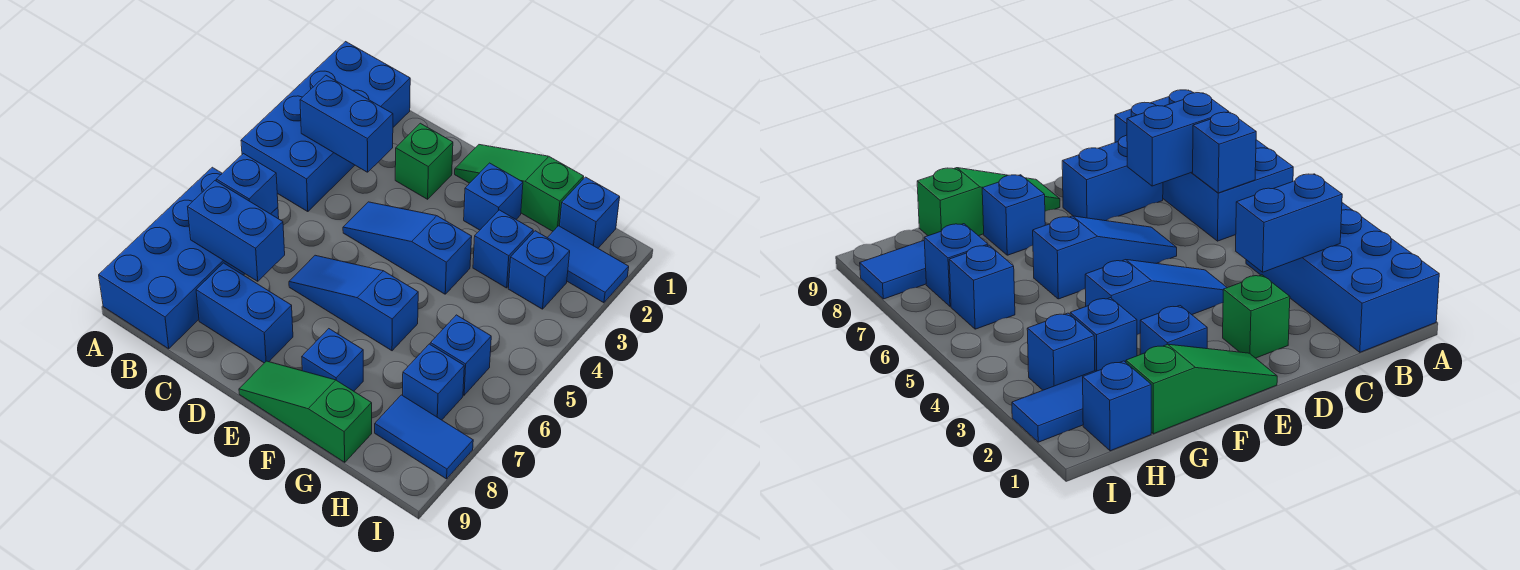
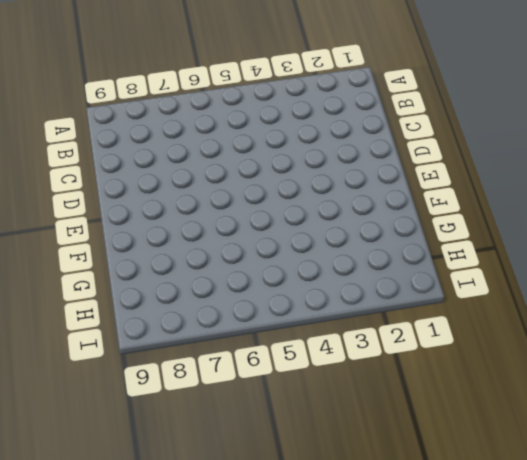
none -> blue brick A1:B4 level 1
none -> blue brick A6:B9 level 1
none -> blue brick C8:D8 level 1

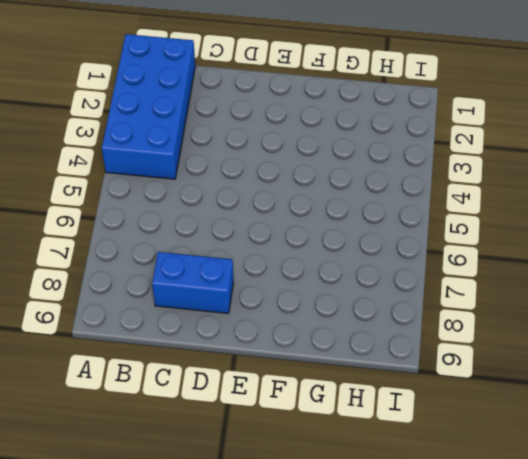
none -> blue brick A6:B9 level 1
none -> green brick D2 level 1
none -> blue slope D4:F4 level 1 top F

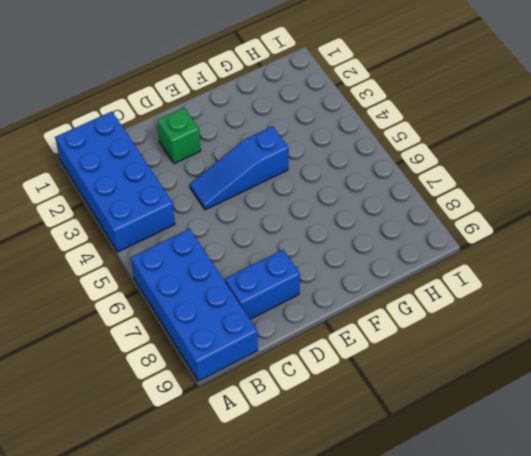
none -> blue slope D6:F6 level 1 top F
none -> green slope E1:G1 level 1 top G
none -> green slope E9:G9 level 1 top G

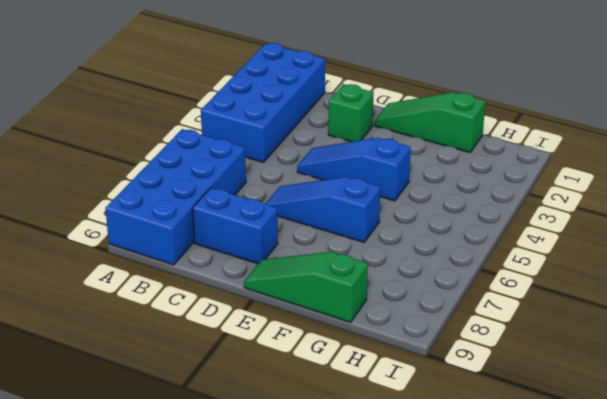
none -> blue brick F2 level 1
none -> blue brick F8 level 1
none -> blue brick G3 level 1

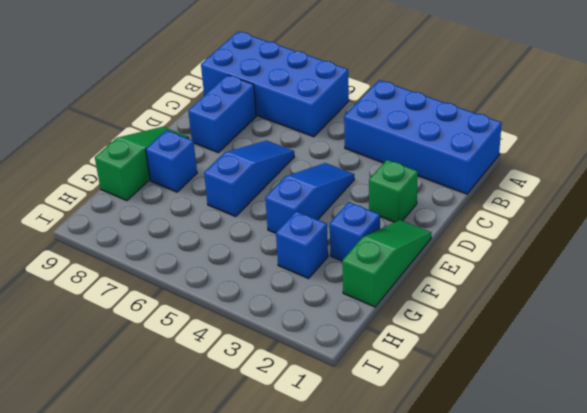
none -> blue brick H1 level 1
none -> blue tile H2:I2 level 1
none -> blue brick H3 level 1

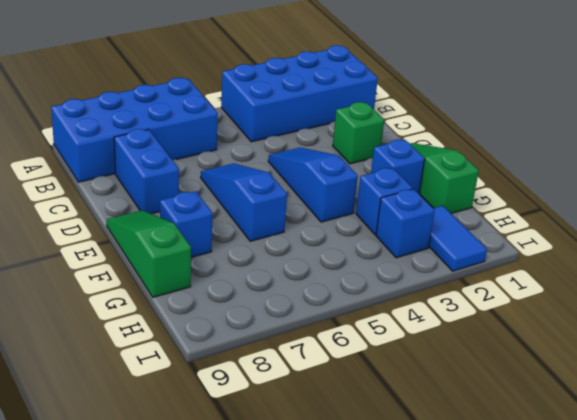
none -> blue brick H1 level 1
none -> blue brick H6 level 1
none -> blue brick H7 level 1

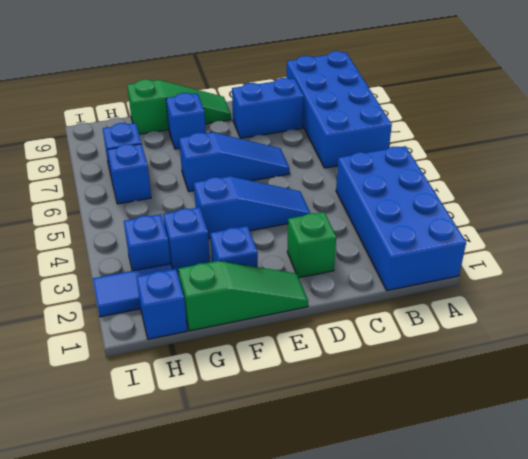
none -> blue tile H8:I8 level 1
none -> blue brick B3:C3 level 2
none -> blue brick B6 level 2

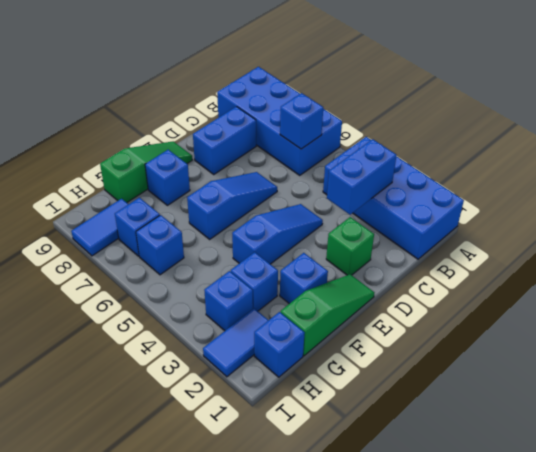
none -> blue brick B7:C7 level 2

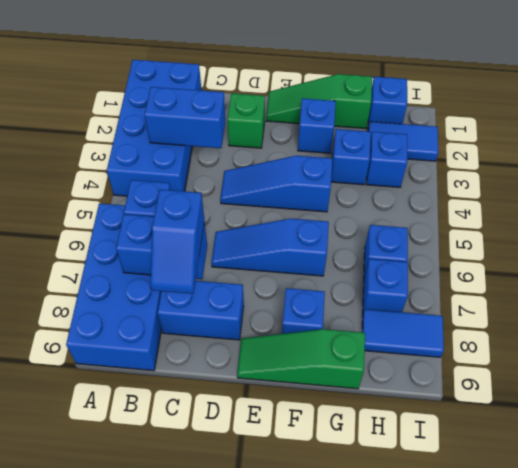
blue slope C7:C8 level 3 top 7 -> none

